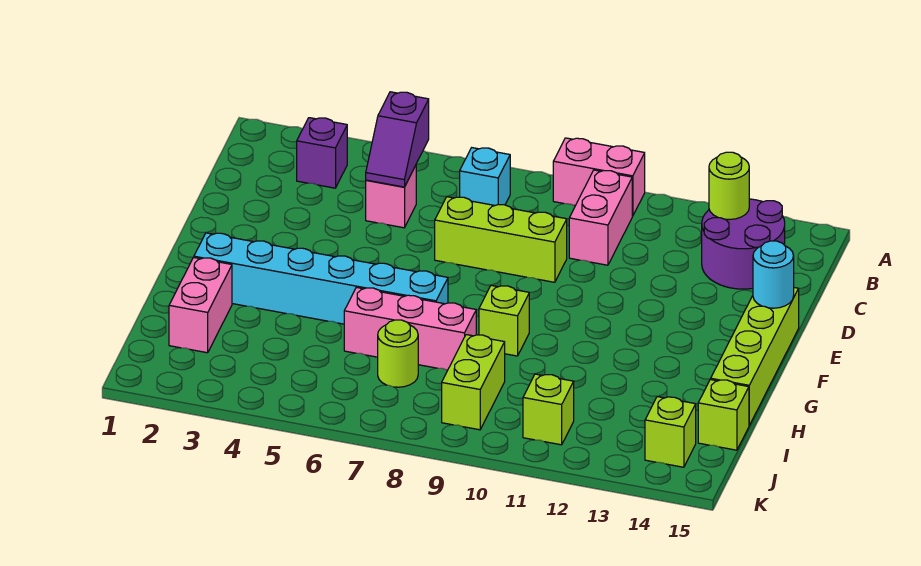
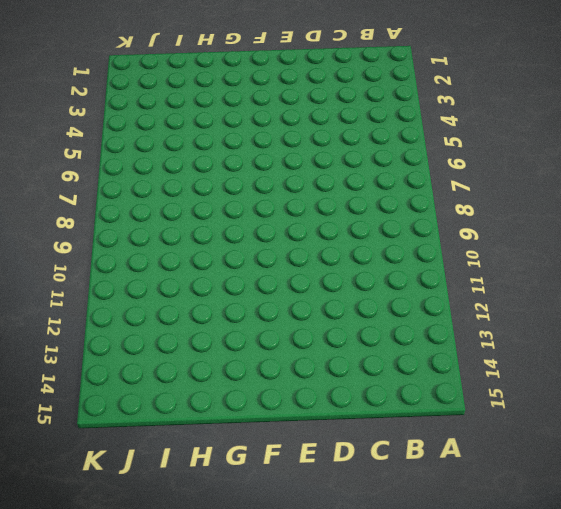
none -> pink brick A9:A10 level 1
none -> purple brick B3 level 1
none -> cyan brick B7 level 1

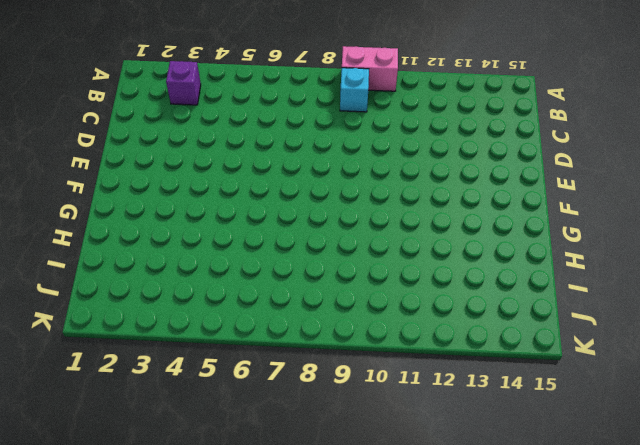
cyan brick B9 level 1 -> cyan brick B7 level 1
none -> pink brick B10:C10 level 1
none -> purple round brick B13:C14 level 1
none -> pink brick C5 level 1

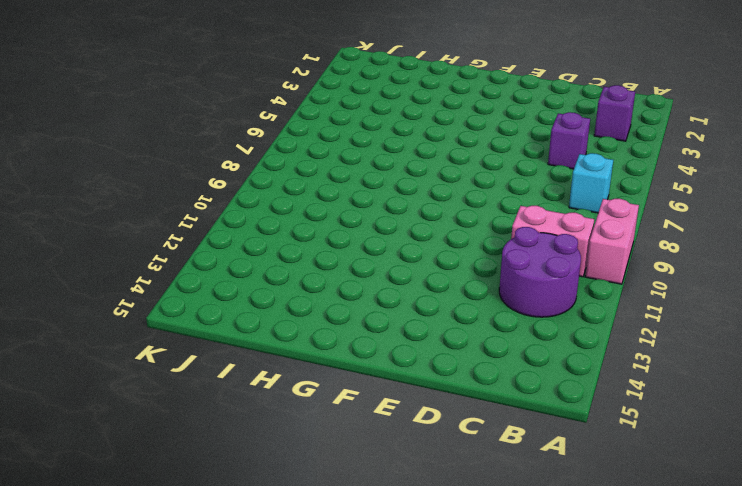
purple round brick B11:C12 level 1 -> purple round brick B13:C14 level 1
purple brick C5 level 1 -> pink brick C5 level 1
none -> lime brick D7:D9 level 1
none -> lime brick E15:H15 level 1
none -> cyan brick G2:G7 level 1

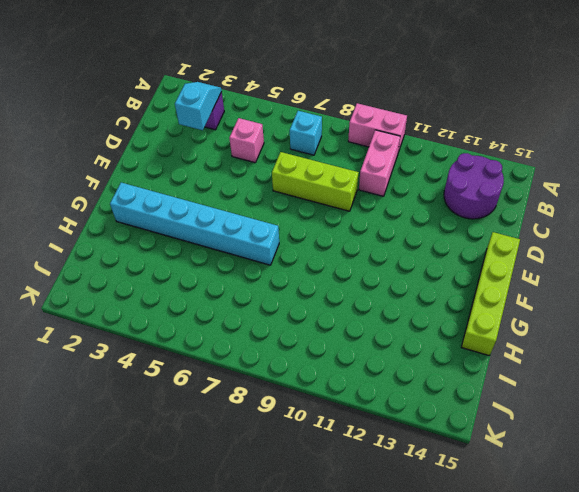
cyan slope B3:C3 level 2 top C -> none
none -> lime brick G9 level 1
none -> pink brick H2:I2 level 1
none -> pink brick H6:H8 level 1

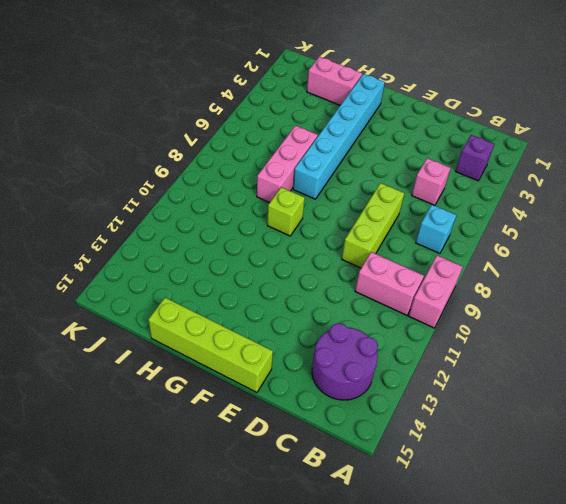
none -> lime round brick I7 level 1
none -> lime brick I9:J9 level 1
none -> lime brick I15 level 1

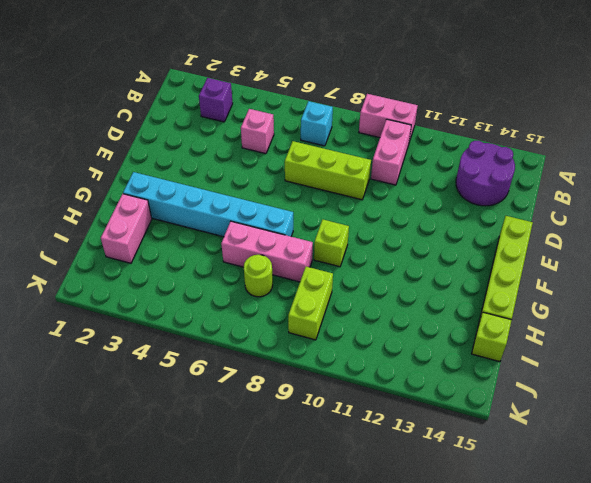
none -> lime brick J11 level 1
none -> lime brick J14 level 1
none -> purple slope B5:C5 level 2 top B

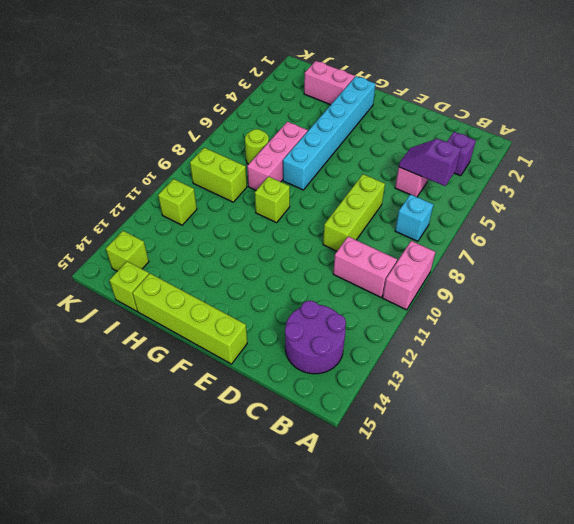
none -> lime round brick B13 level 2
none -> cyan round brick E15 level 2

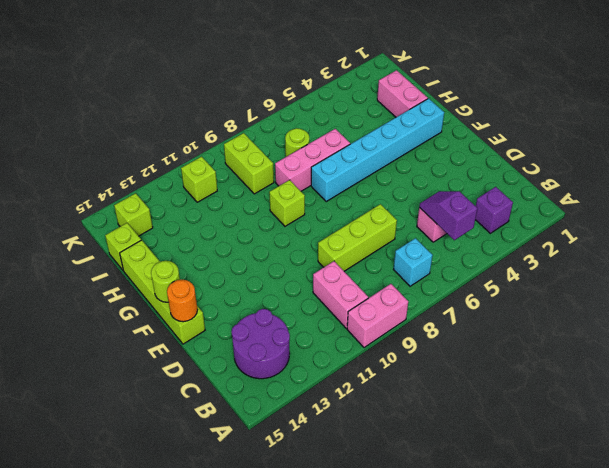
orange round brick E15 level 2 -> cyan round brick E15 level 2
lime round brick F15 level 2 -> lime round brick B13 level 2

